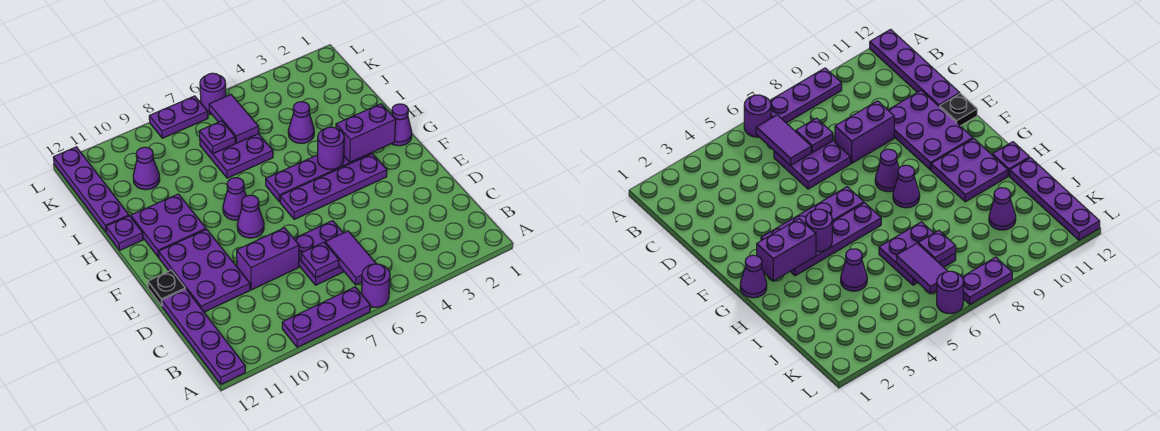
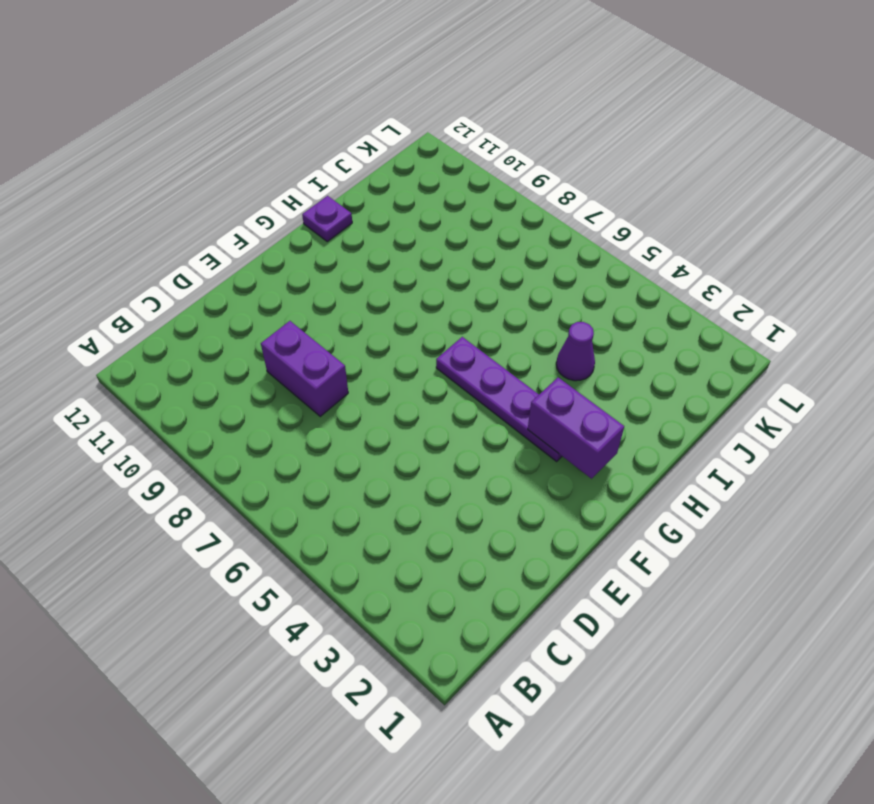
none -> purple round brick A6 level 1
none -> purple plate A7:A9 level 1
none -> purple plate A12:D12 level 1

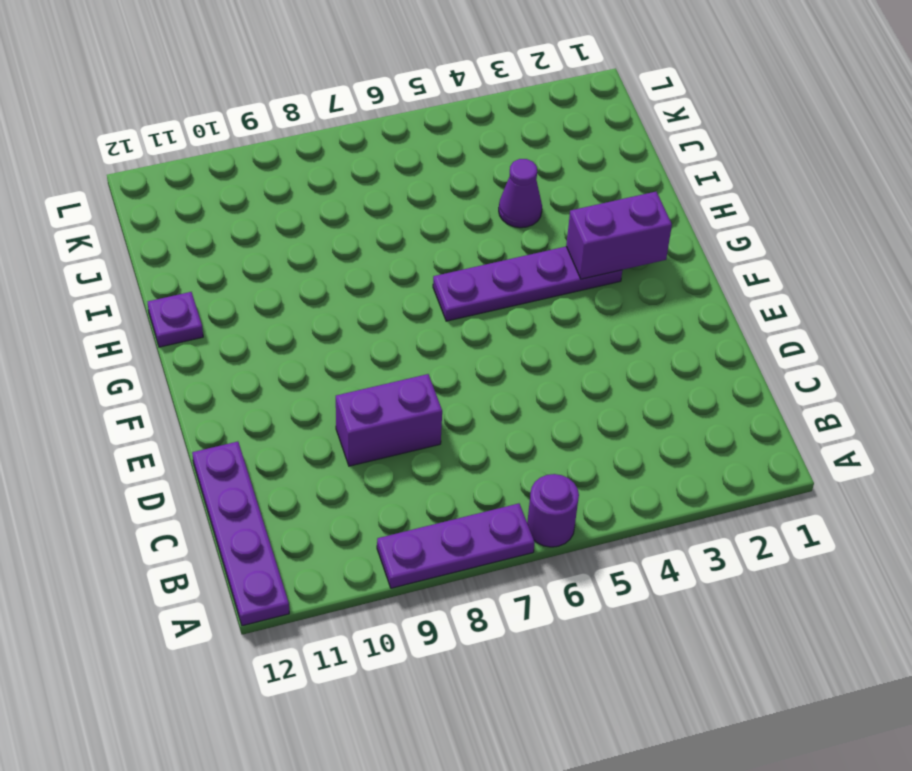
none -> purple plate C6:D7 level 1
none -> purple plate D10:F11 level 1
none -> black plate E12 level 1

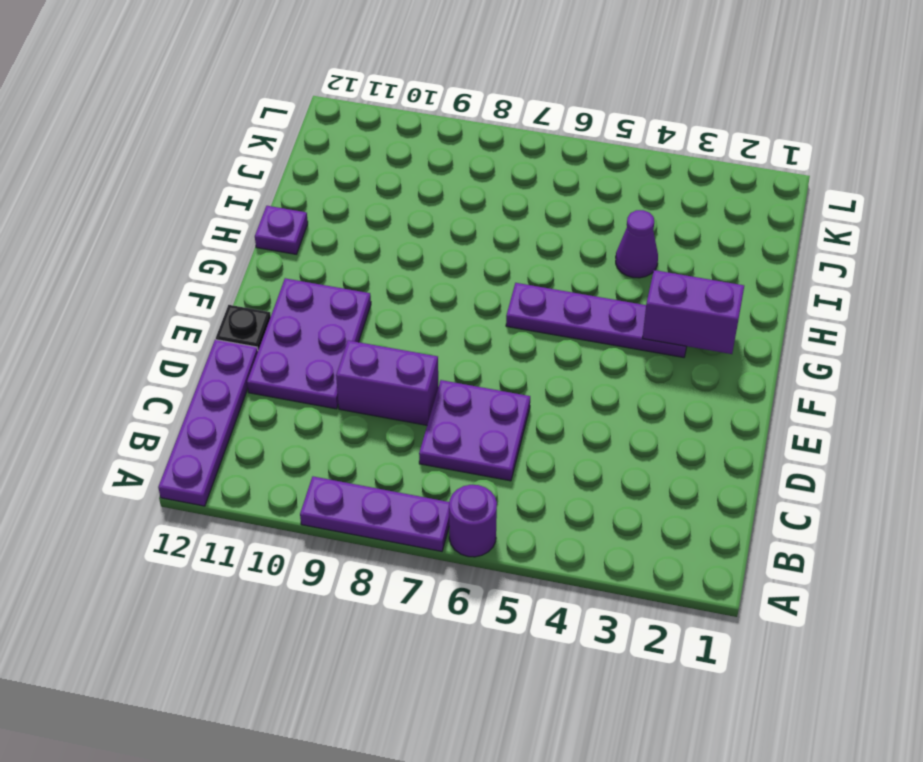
none -> purple plate F3:F6 level 1
none -> purple cone F8 level 1
none -> purple cone G1 level 1

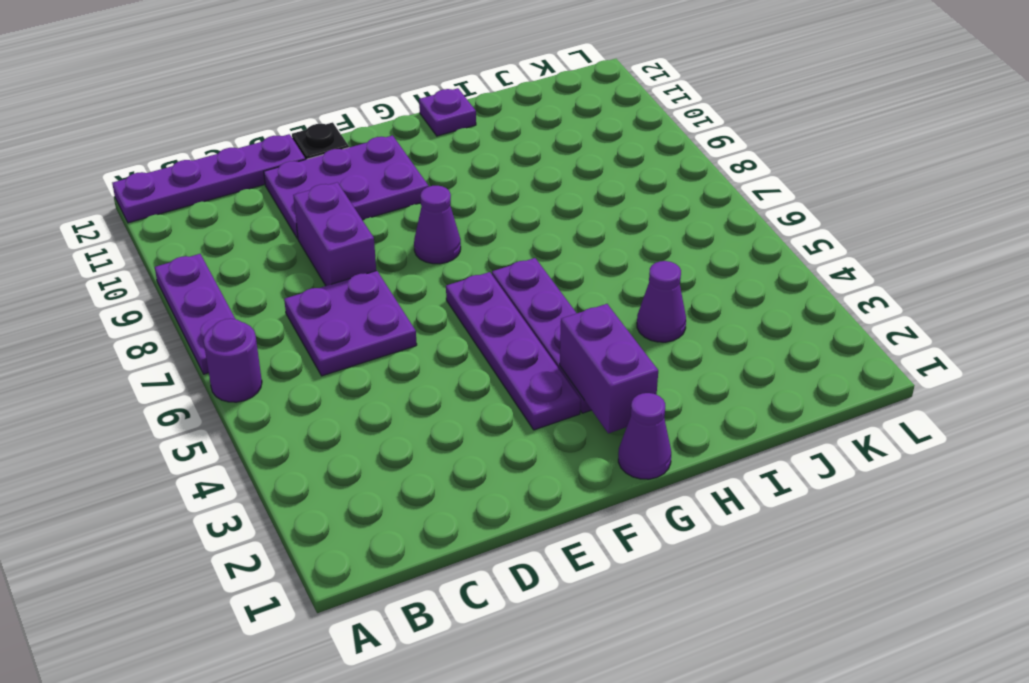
none -> purple cone G8 level 1
none -> purple plate G10:H11 level 1
none -> purple plate I6:J7 level 1

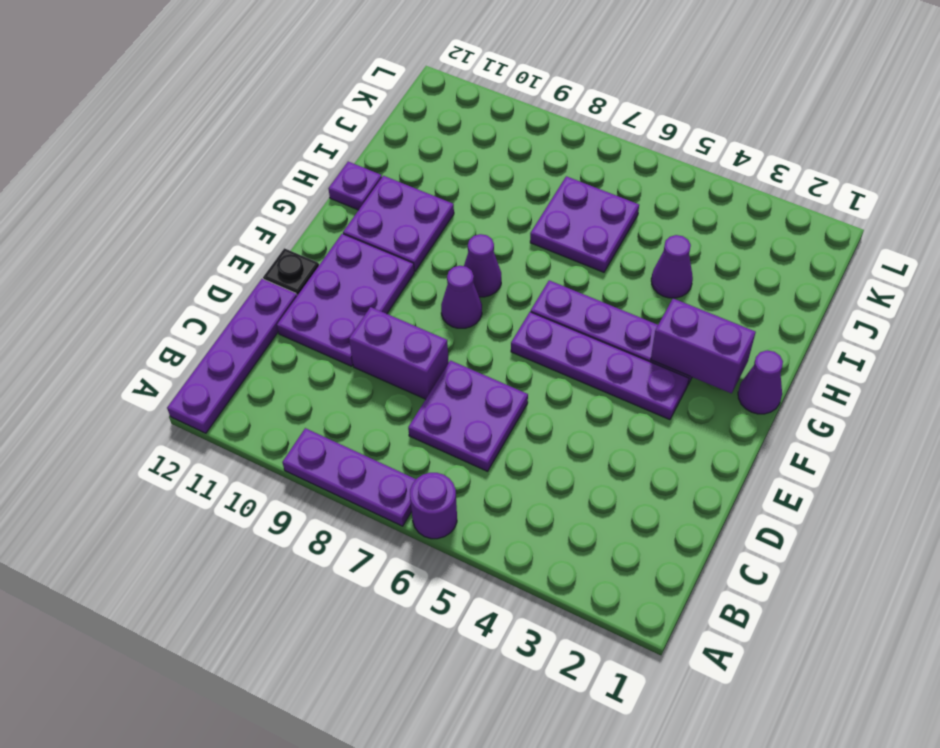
none -> purple plate I12:L12 level 1
none -> purple cone J10 level 1
none -> purple round brick L6 level 1

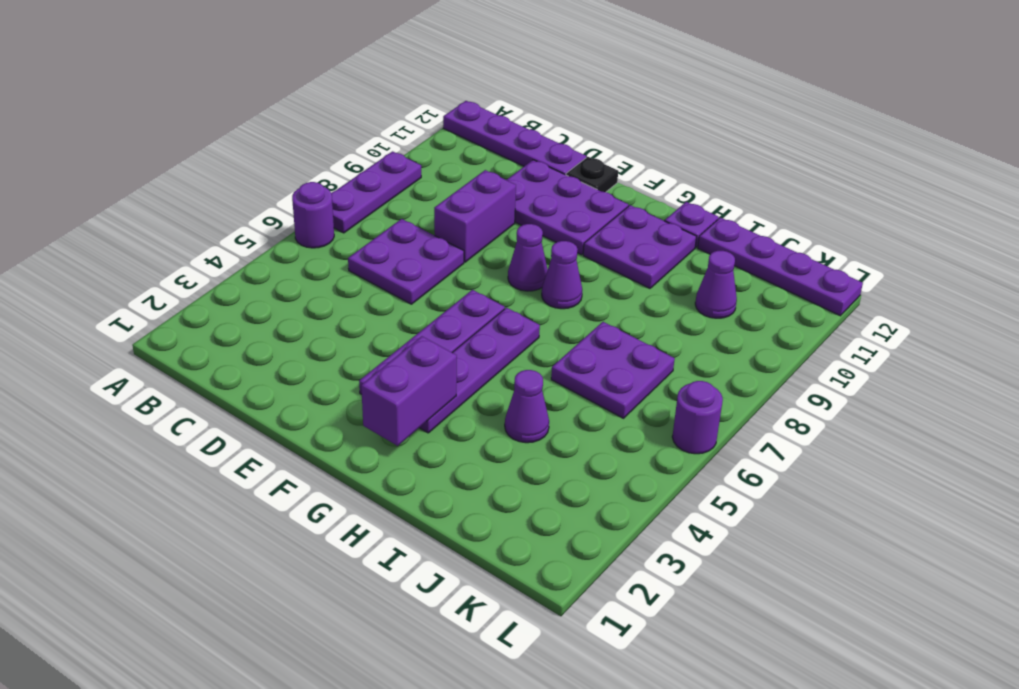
none -> purple cone G1 level 1
none -> purple plate L7:L8 level 1
none -> purple tile B6:C6 level 2

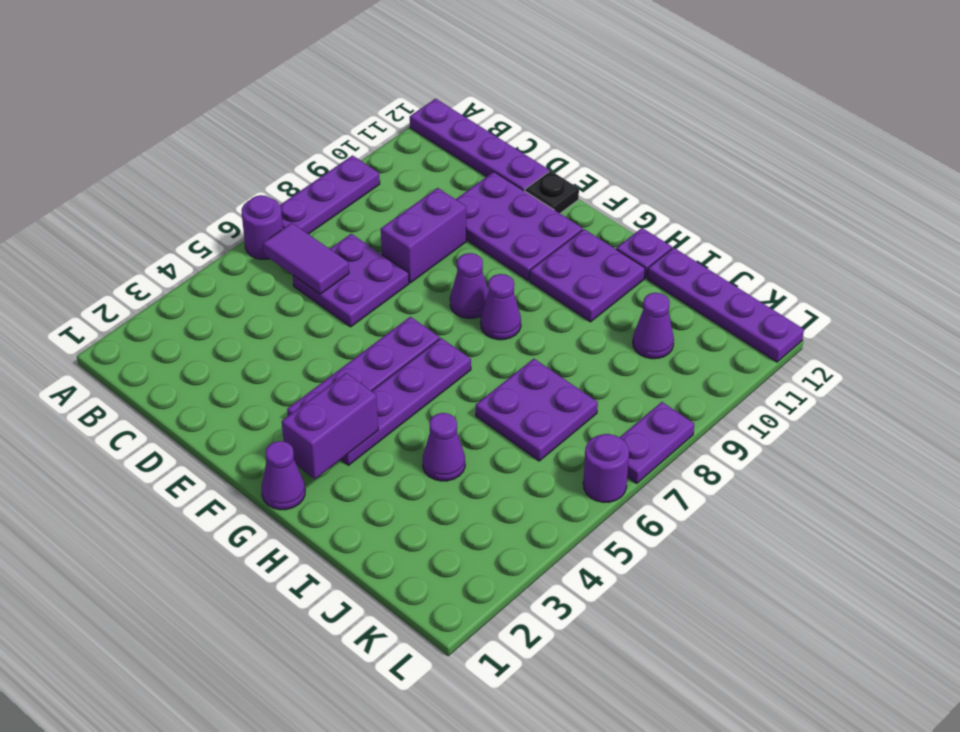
none -> purple plate C7 level 2
none -> purple round brick G4 level 2
none -> purple tile J6:K6 level 2

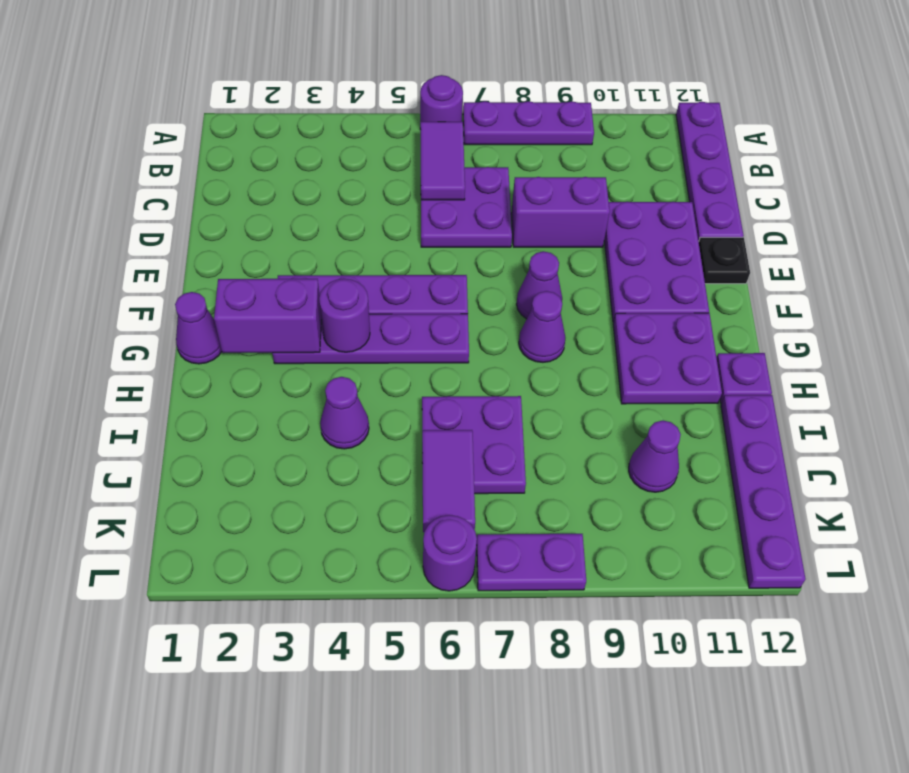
none -> purple plate C7 level 2
none -> purple plate J7 level 2

